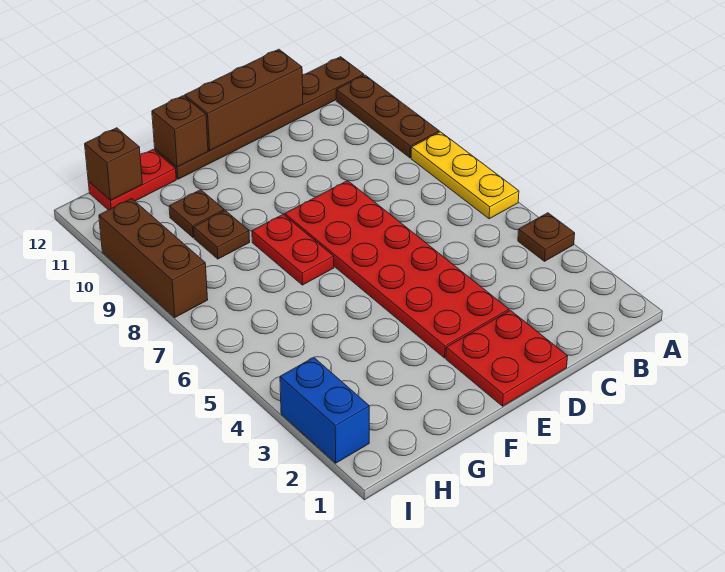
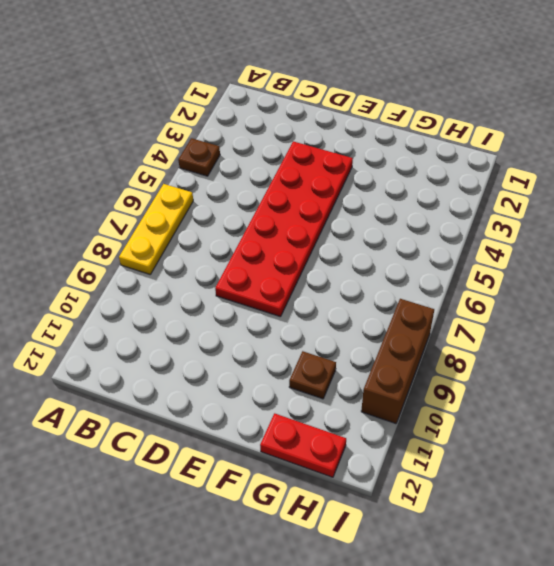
none -> brown plate A9:A11 level 1
none -> brown plate A12:F12 level 1
none -> red plate D1:E2 level 1

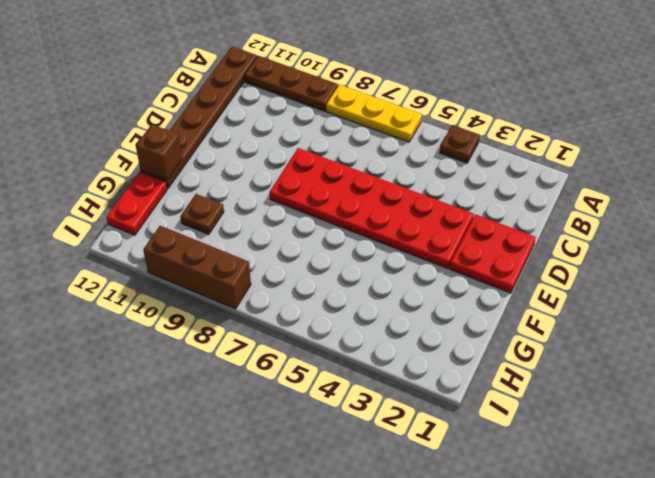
none -> red plate F7:F8 level 1
none -> brown plate G9 level 1
none -> blue brick I2:I3 level 1

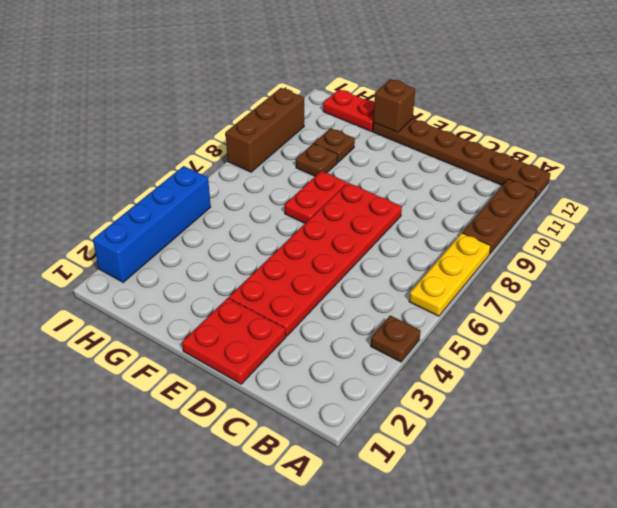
blue brick I2:I5 level 1 -> blue brick I2:I3 level 1
none -> brown brick C12:E12 level 2
none -> brown brick H12 level 2

